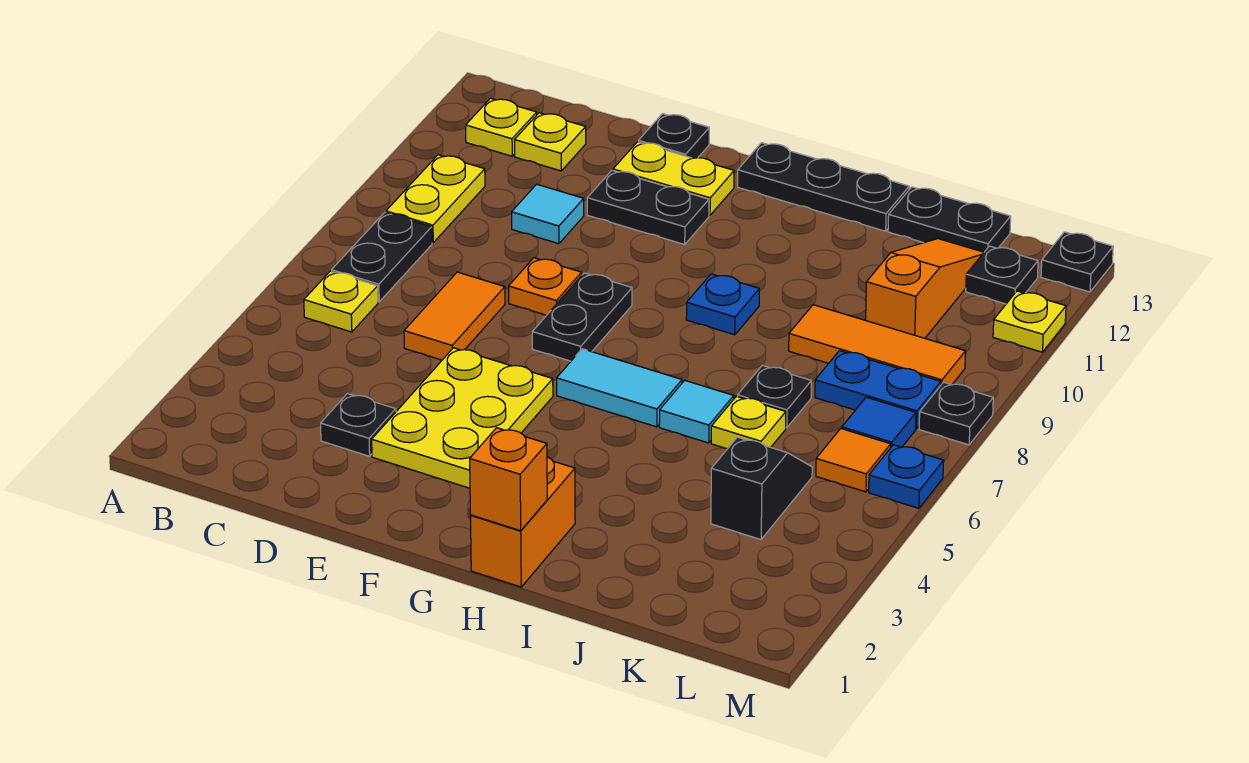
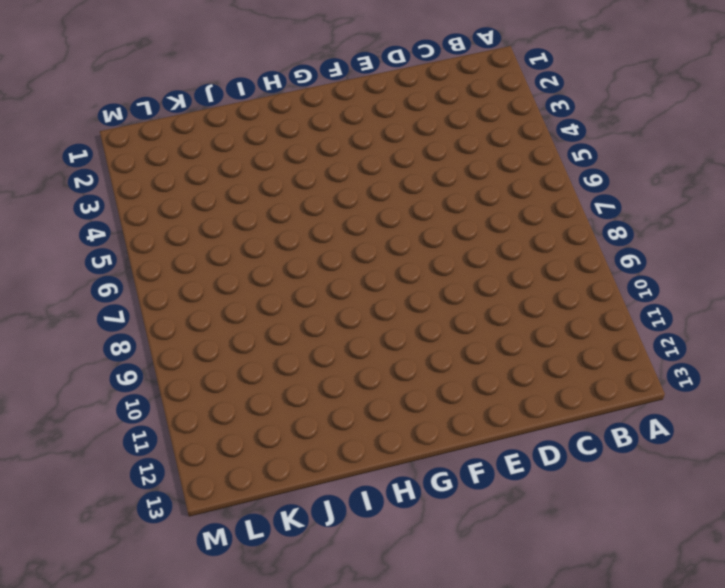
none -> yellow plate B6 level 1
none -> black plate B7:B8 level 1
none -> yellow plate B9:B10 level 1
none -> yellow plate B12 level 1

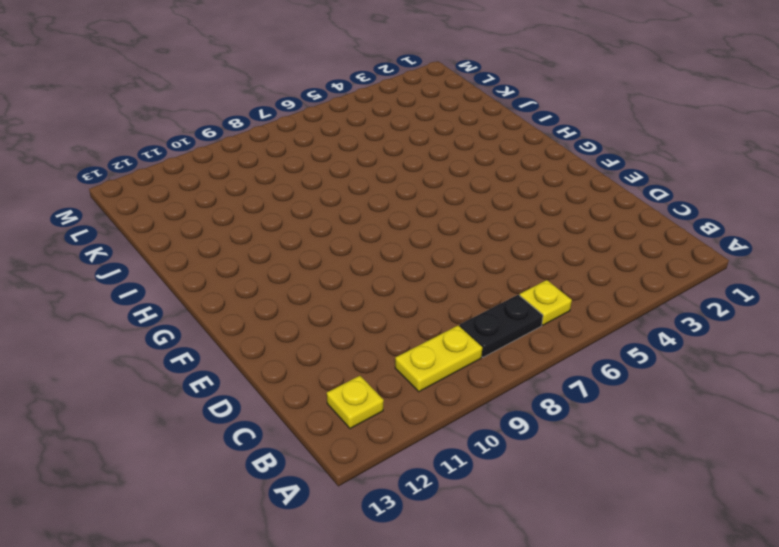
none -> yellow plate C12 level 1
none -> black plate D3 level 1
none -> orange tile D6:D7 level 1
none -> cyan tile D10 level 1

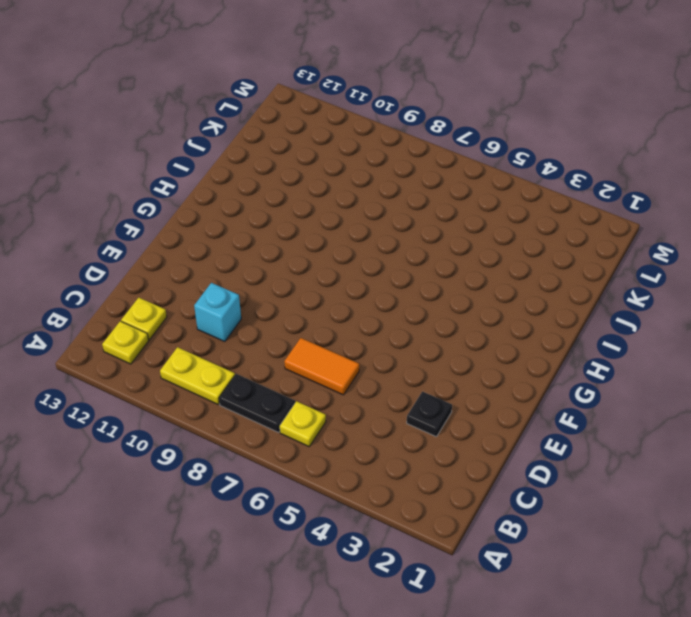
cyan brick D10 level 1 -> cyan tile D10 level 1
none -> yellow plate E3:F5 level 1
none -> orange plate E8 level 1
none -> black plate E11:F11 level 1
none -> yellow plate E12:F12 level 1

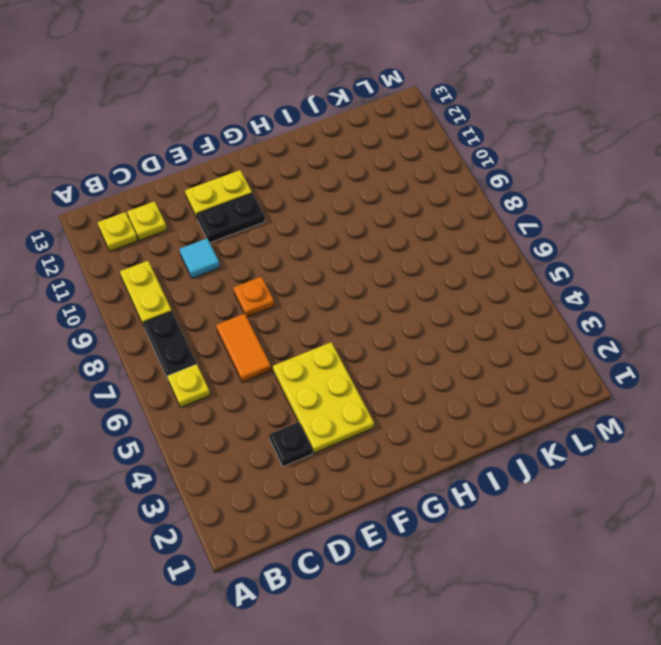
none -> black plate E13 level 1
none -> black plate F7:F8 level 1
none -> cyan tile G6:H6 level 1
none -> black plate G13:I13 level 1

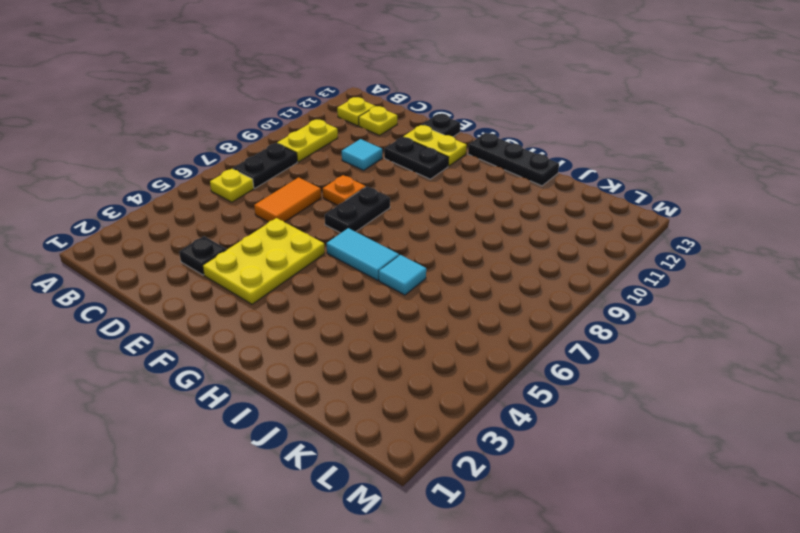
none -> orange brick H1:H2 level 1
none -> blue plate H9 level 1
none -> yellow plate J6 level 1
none -> black plate J7 level 1

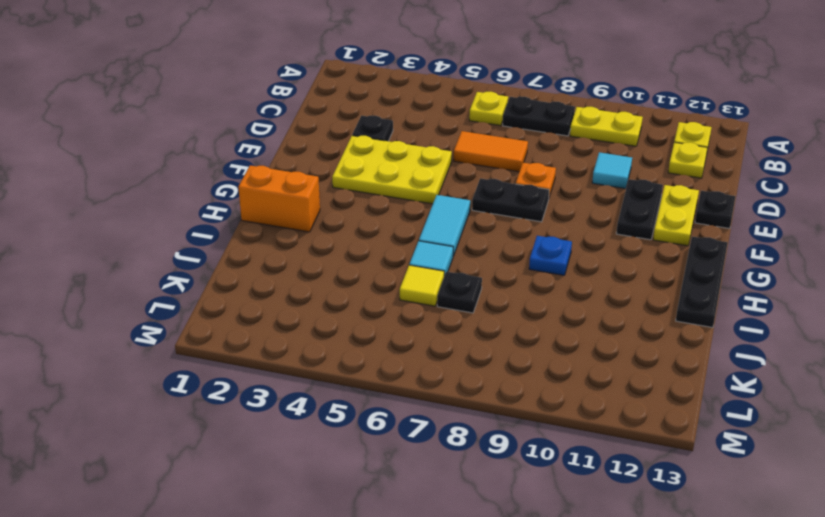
yellow tile J6 level 1 -> yellow plate J6 level 1
none -> orange tile J9:L9 level 1
none -> black plate J13:K13 level 1
none -> black slope K4:K5 level 1 top 4
none -> blue plate K8:L8 level 1

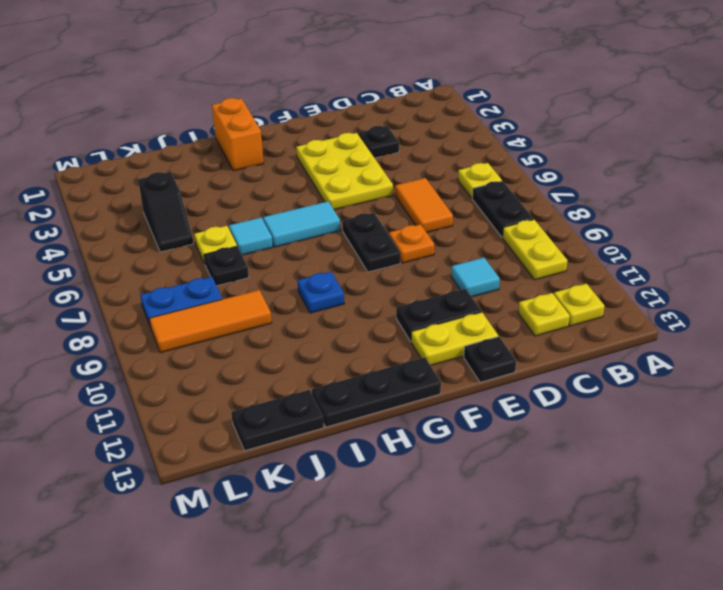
none -> orange slope K10:K12 level 1 top 10
none -> orange tile L6 level 1
none -> blue tile L7 level 1
none -> black plate L12 level 1

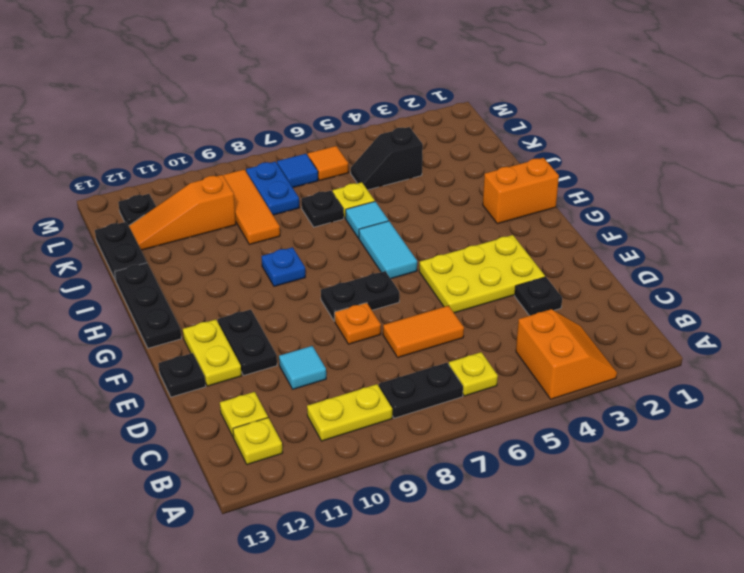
orange slope A3:B4 level 1 top 4 -> none
none -> blue plate M6 level 1
none -> black plate M8 level 1
none -> yellow plate M11 level 1
none -> black plate M13 level 1

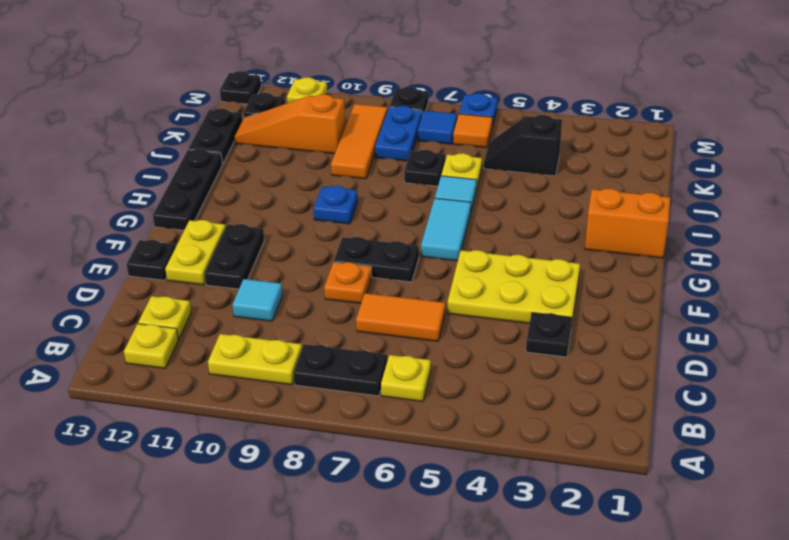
none -> orange brick H1 level 2

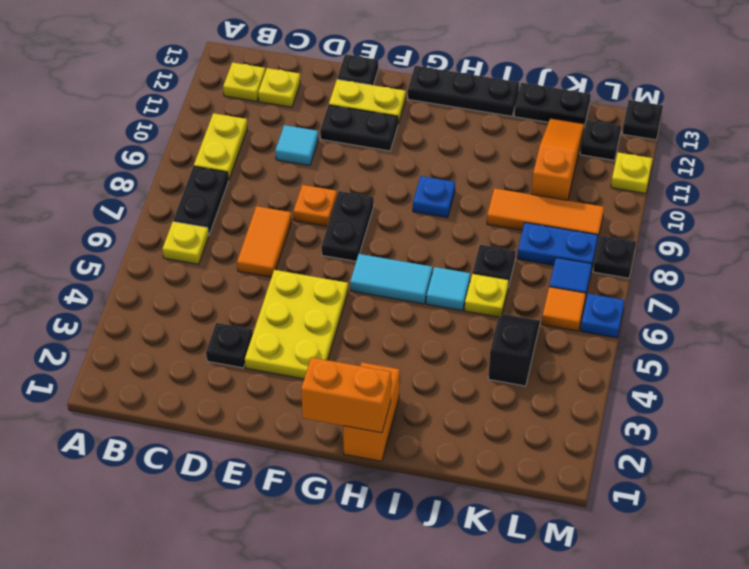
orange brick G1:H1 level 2 -> orange brick H1 level 2

